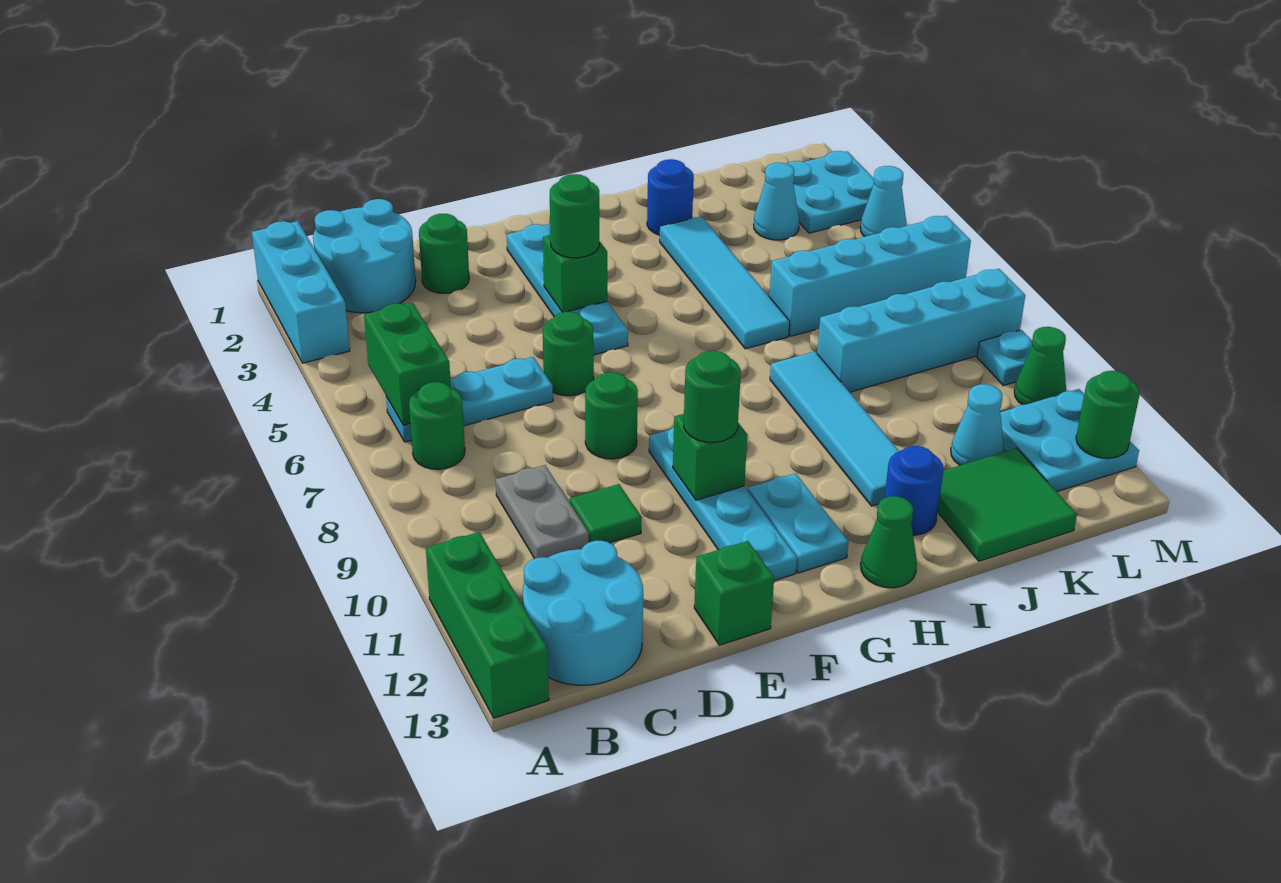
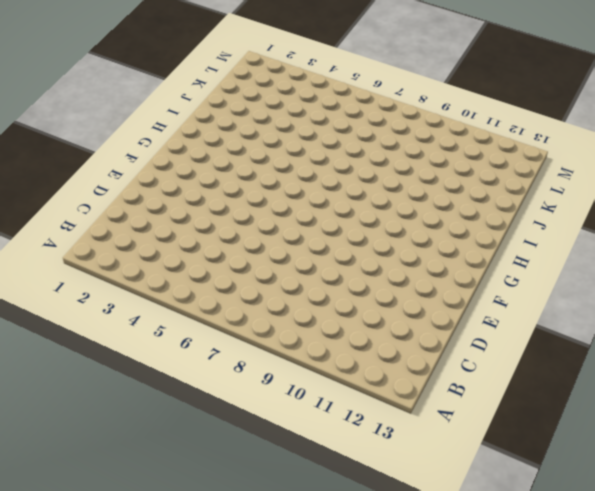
none -> cyan brick A1:A3 level 1
none -> green brick A11:A13 level 1
none -> cyan round brick B1:C2 level 1
none -> cyan plate B6:D6 level 1

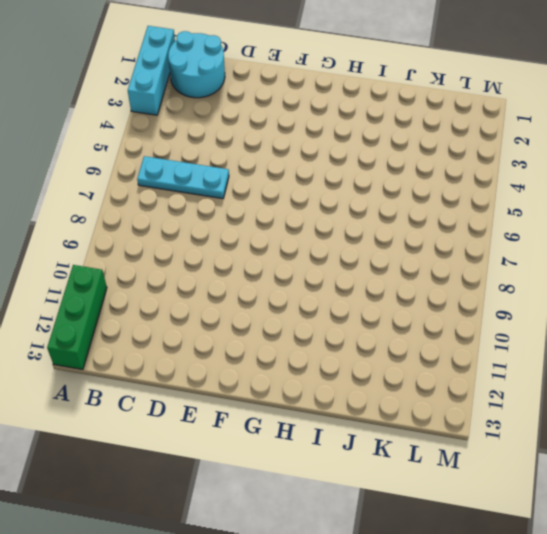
none -> green round brick B7 level 1
none -> cyan round brick B12:C13 level 1
none -> grey plate C9:C10 level 1
none -> green round brick D2 level 1

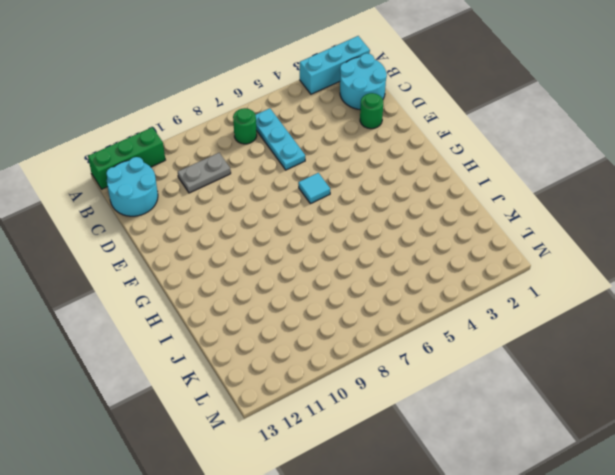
cyan tile F6 level 1 -> none
none -> green tile D10 level 1
none -> green round brick E6 level 1
none -> green round brick E8 level 1
none -> green brick E13 level 1

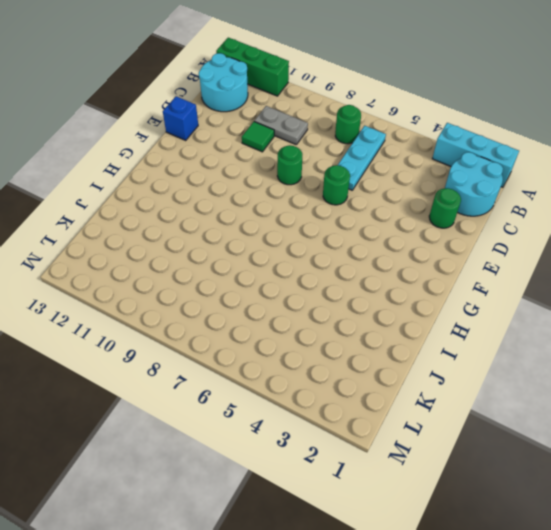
blue brick E13 level 1 -> green brick E13 level 1
none -> cyan plate F2:F5 level 1
none -> cyan plate F9:F12 level 1
none -> cyan plate G11:G12 level 1
none -> green cone H13 level 1

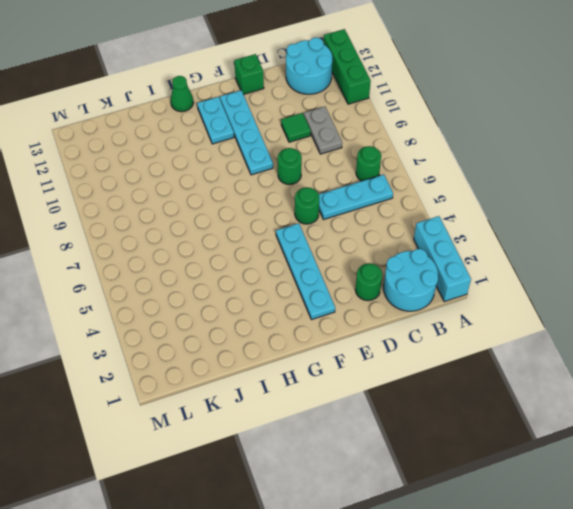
none -> blue round brick I2 level 1
none -> cyan tile I3:I6 level 1
none -> cyan tile I8:I11 level 1
none -> blue round brick I12 level 1

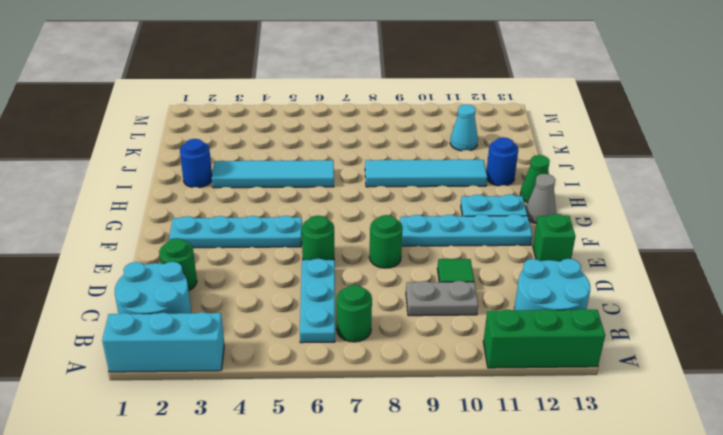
grey cone G13 level 1 -> none
none -> cyan brick J6:M6 level 1
none -> cyan brick J8:M8 level 1
none -> green tile J12:K13 level 1
none -> cyan cone K3 level 1

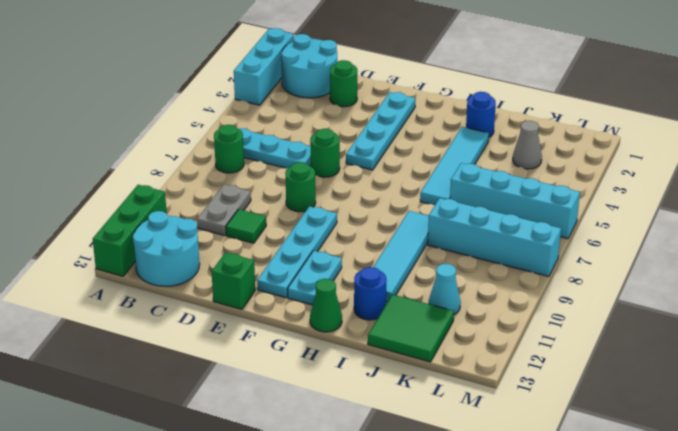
grey cone K3 level 1 -> cyan cone K3 level 1
none -> cyan plate L2:M3 level 1
none -> cyan plate L11:M12 level 1
none -> cyan cone M4 level 1
none -> cyan plate M9 level 1

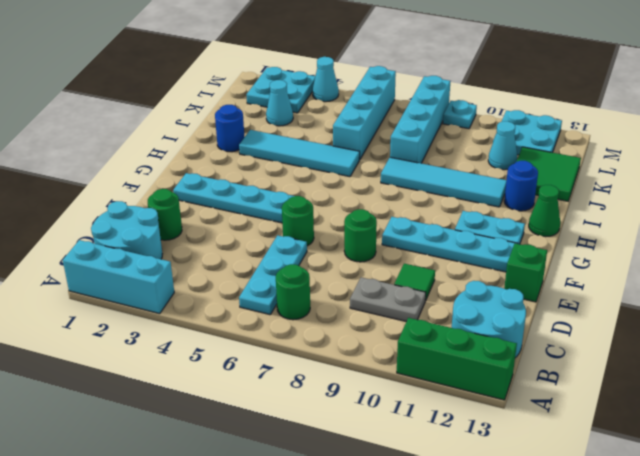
none -> green cone M10 level 1
none -> green brick B5:B6 level 2
none -> green brick F4 level 2
none -> green brick F10 level 2

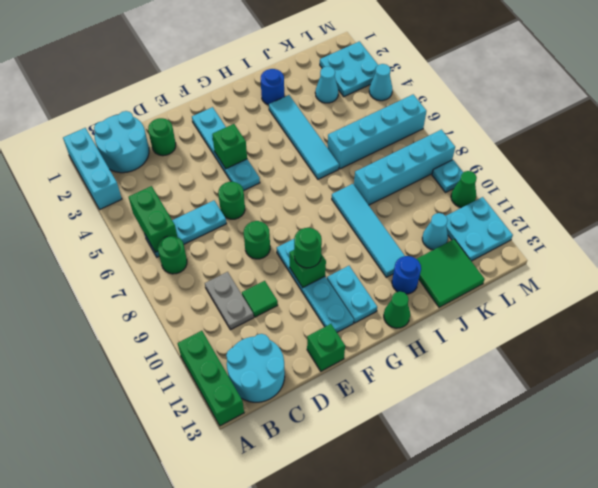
none -> green round brick M12 level 2
none -> green round brick F4 level 3

